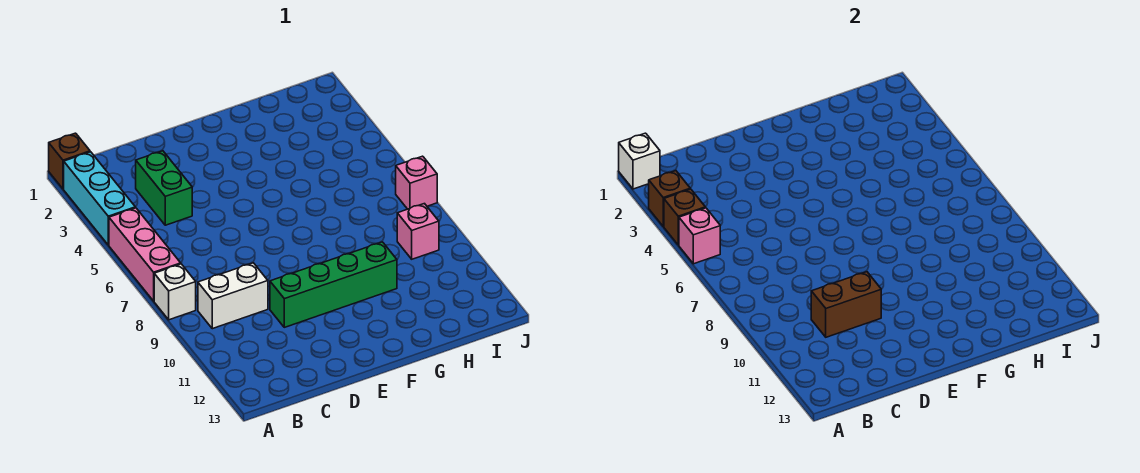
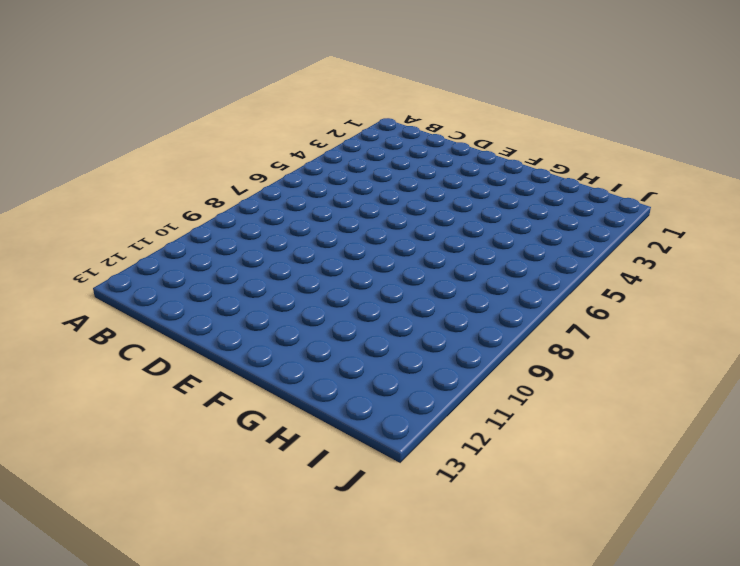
none -> brown brick A1 level 1
none -> cyan brick A2:A4 level 1
none -> pink brick A5:A7 level 1

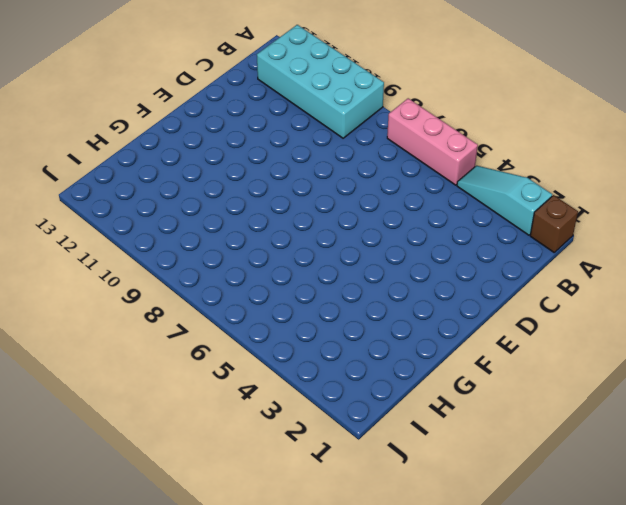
cyan slope A2:A4 level 1 top 2 -> cyan brick A2:A4 level 1
cyan brick A9:B12 level 1 -> white brick B9:C9 level 1
none -> white brick A8 level 1
none -> green brick C3:C4 level 1
none -> green brick D10:G10 level 1

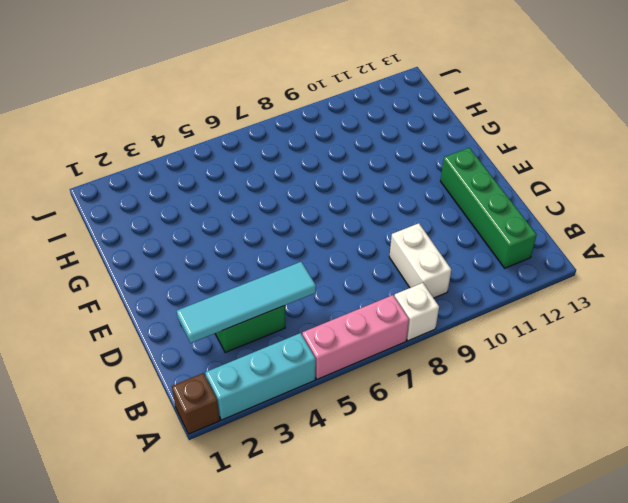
green brick B12:E12 level 1 -> green brick D10:G10 level 1
cyan tile C2:C5 level 2 -> none
none -> pink brick I9 level 1
none -> pink brick J7 level 1
none -> white brick A1 level 2

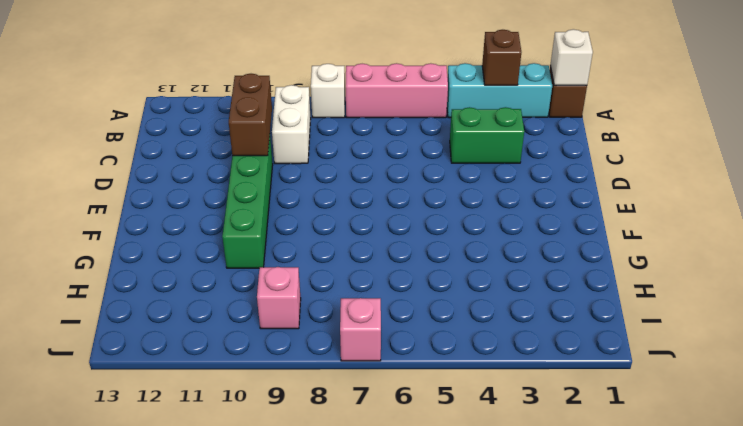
none -> brown brick A4 level 2
none -> pink brick A5 level 2

